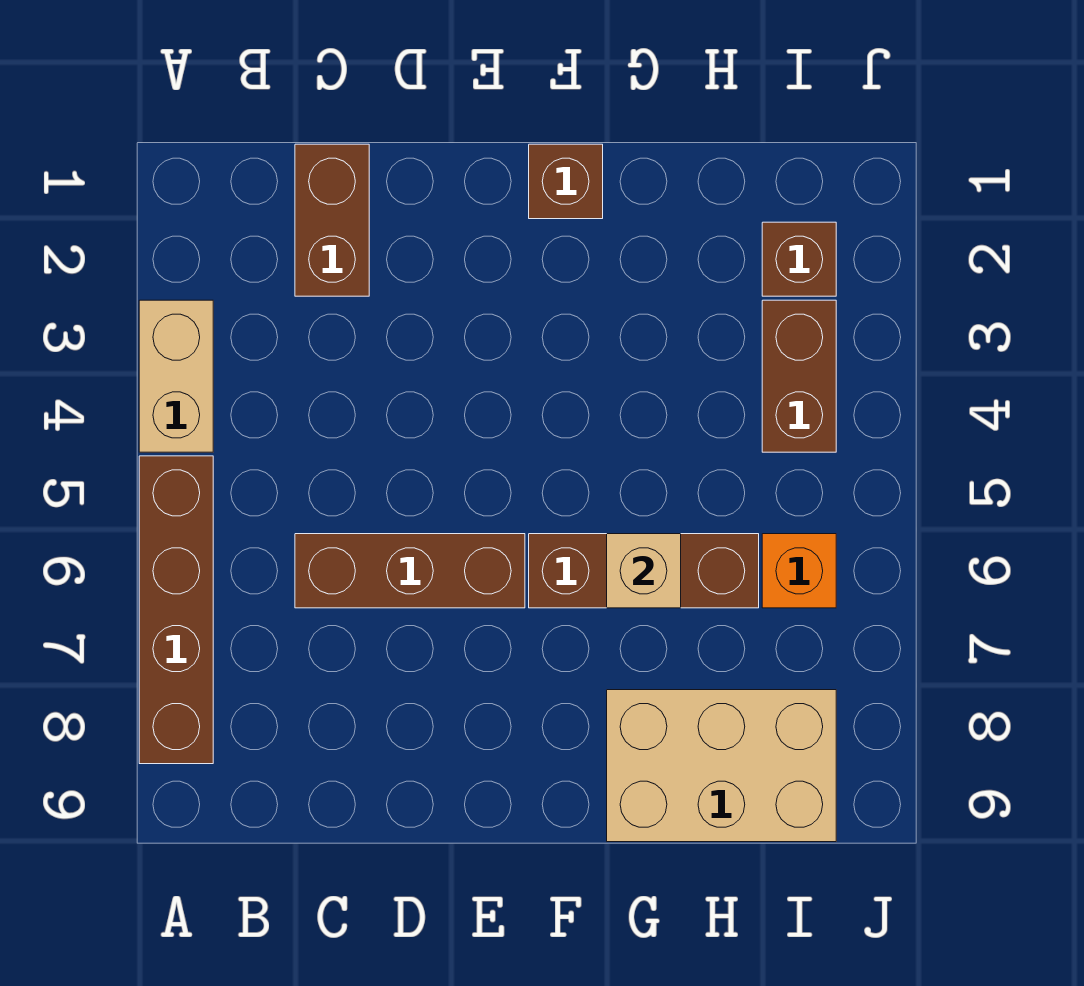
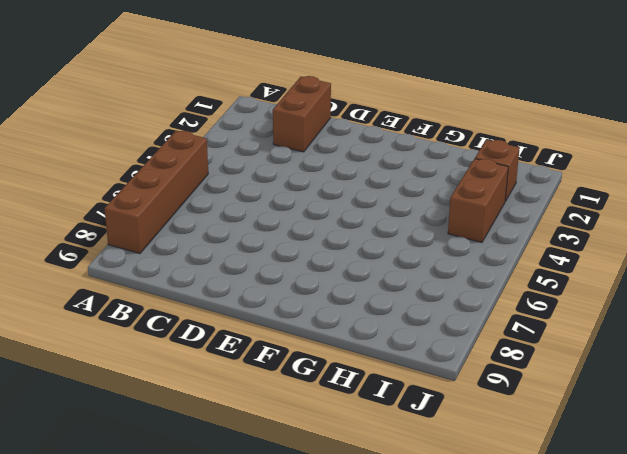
none -> tan brick A3:A4 level 1
none -> brown brick C6:E6 level 1

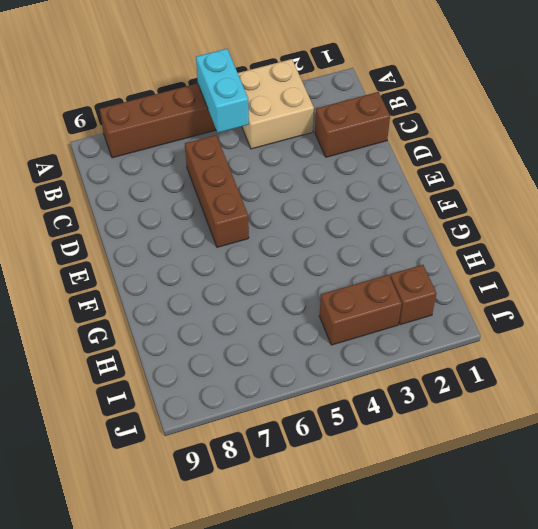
tan brick A3:B4 level 1 -> tan brick A3:A4 level 1
cyan brick A5:B5 level 2 -> none
none -> brown brick F1 level 1
none -> brown brick F6:H6 level 1

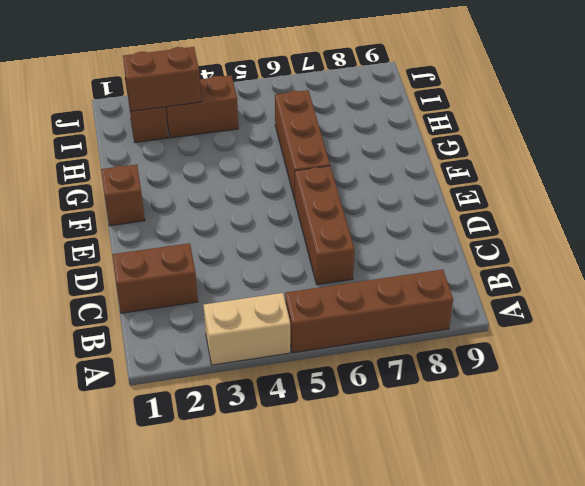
brown brick I2:I3 level 2 -> none
none -> tan brick G8:I9 level 1
none -> orange brick I6 level 1

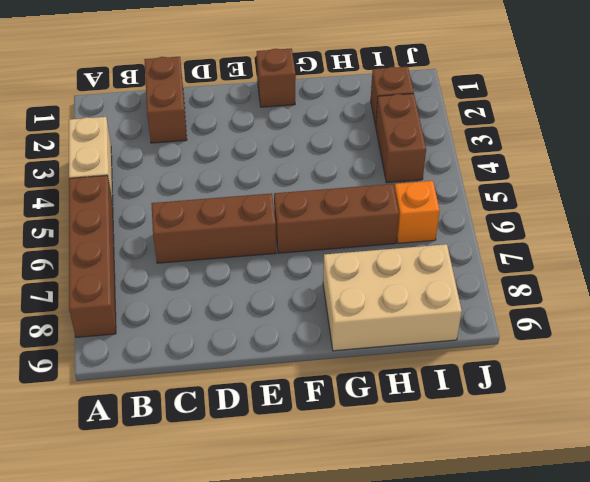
none -> tan brick G6 level 2

